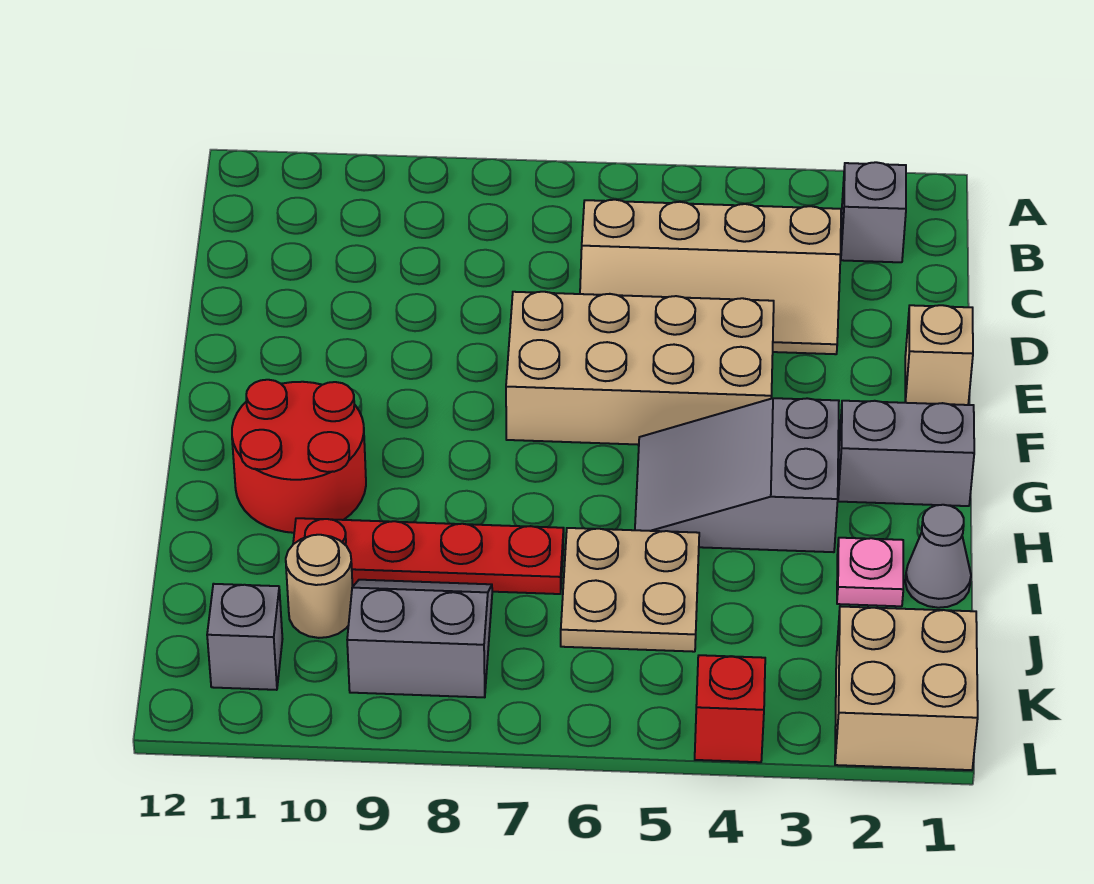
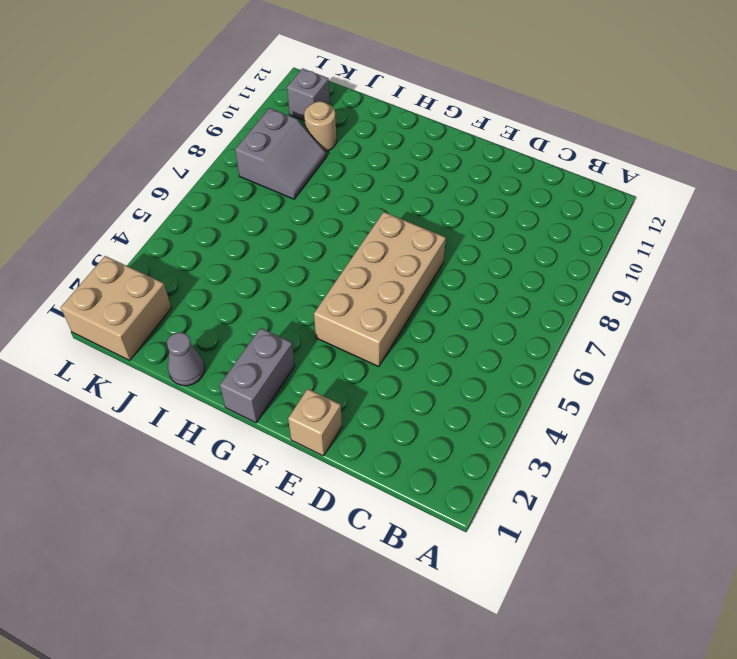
none -> grey brick B2 level 1
none -> tan slope C3:D6 level 1 top C
none -> grey slope G3:H5 level 1 top 3

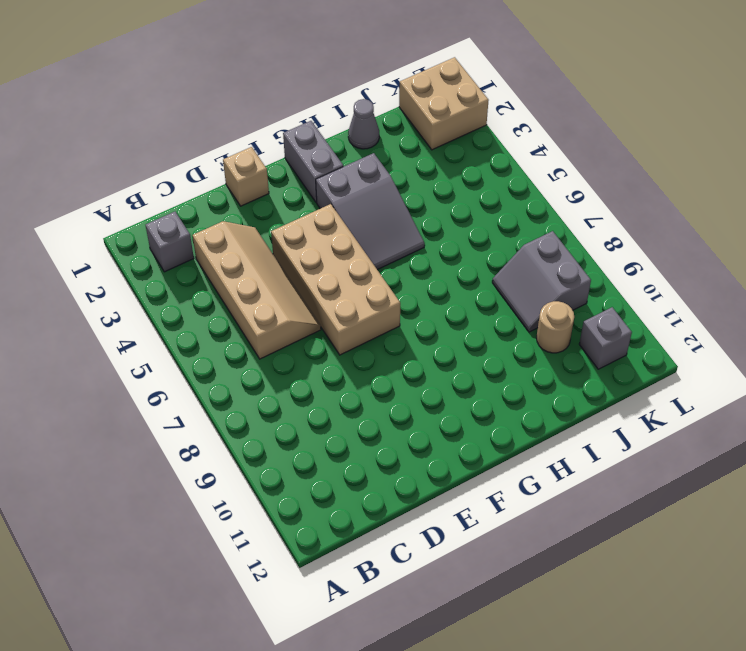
none -> red round brick G10:H11 level 1
none -> pink plate I2 level 1
none -> tan plate I5:J6 level 1

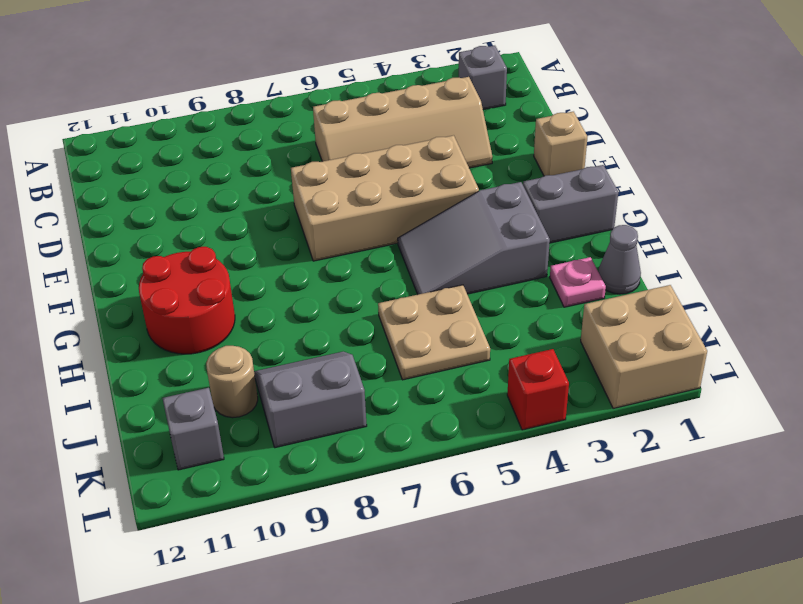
none -> red plate I7:I10 level 1

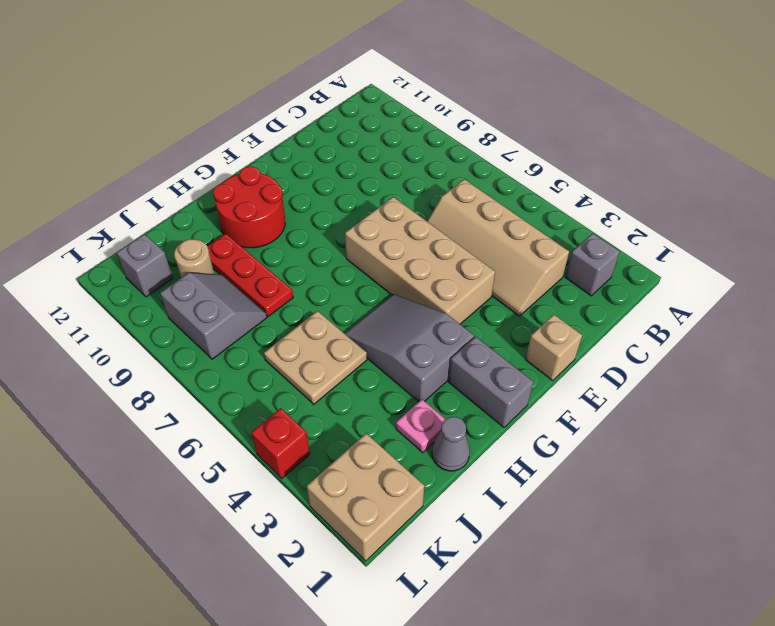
red plate I8:I10 level 1 -> red plate I7:I10 level 1

